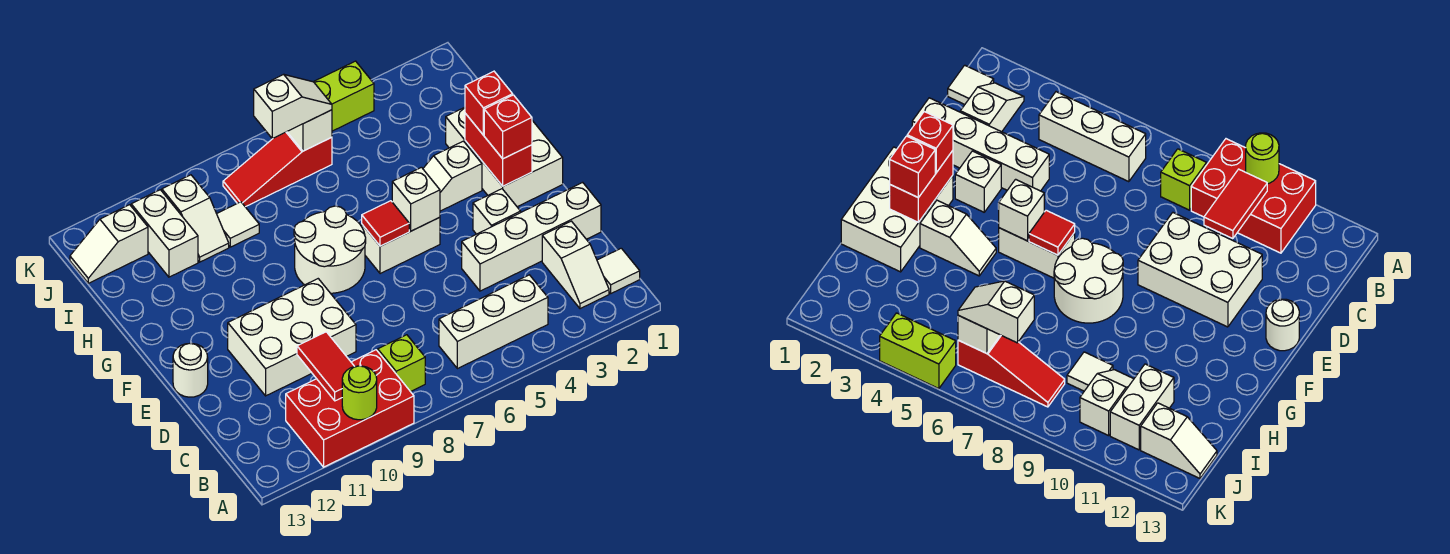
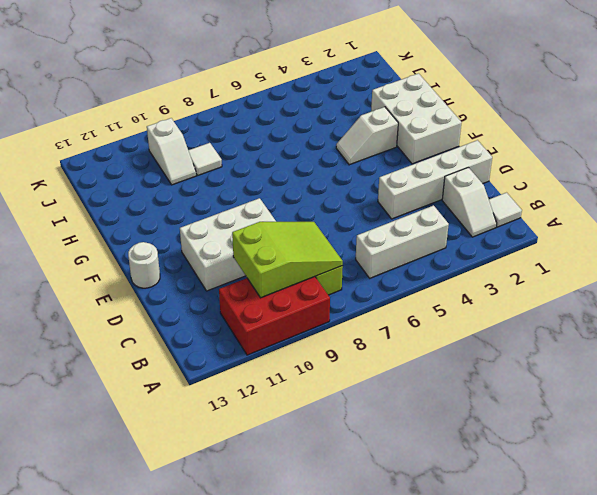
lime slope B8:C10 level 2 top 10 -> red tile B10:C10 level 2
none -> white brick E3 level 1
none -> white brick F5:F6 level 1
none -> white round brick F7:G8 level 1

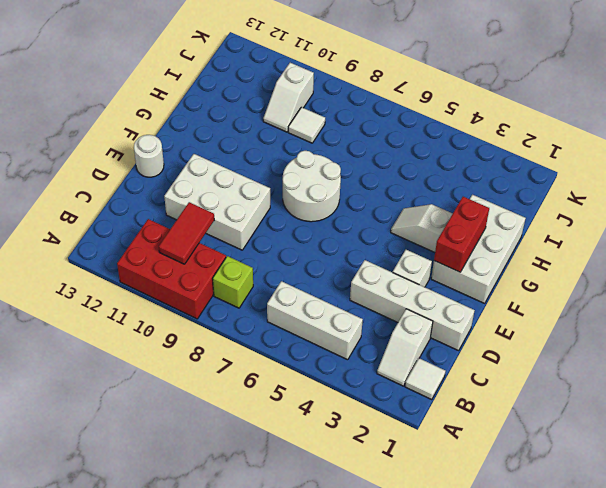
none -> white brick F5:F6 level 1
none -> white brick I11:J11 level 1
none -> red slope J6:J8 level 1 top 6

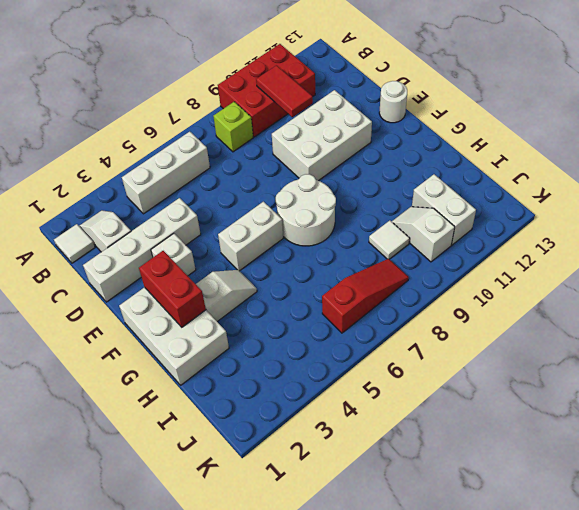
none -> white slope J12:J13 level 1 top 12
none -> lime brick K4:K5 level 1
none -> lime round brick A10 level 2

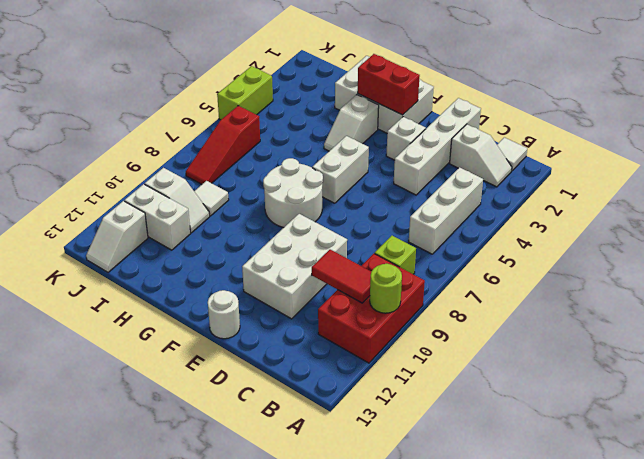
none -> white brick F5 level 2
none -> red tile F6 level 2
none -> white brick J6 level 2

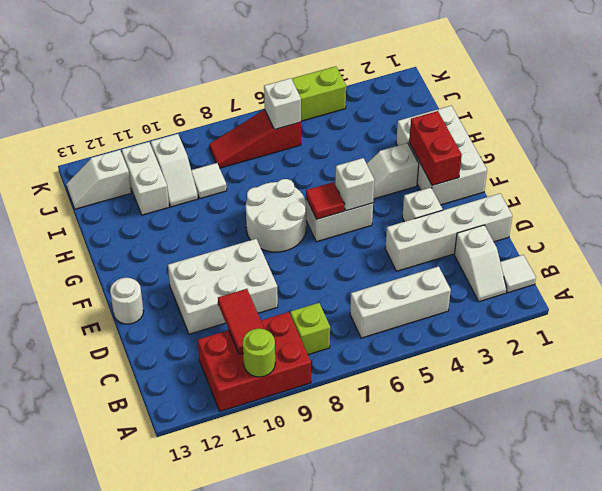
none -> red brick F2 level 3
none -> red brick G2 level 3
none -> white slope J6:J7 level 3 top 7

